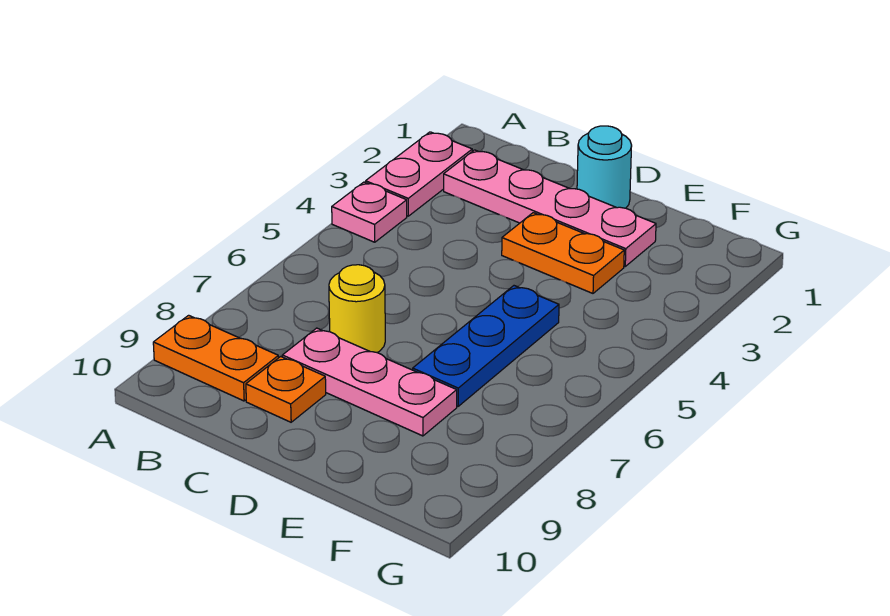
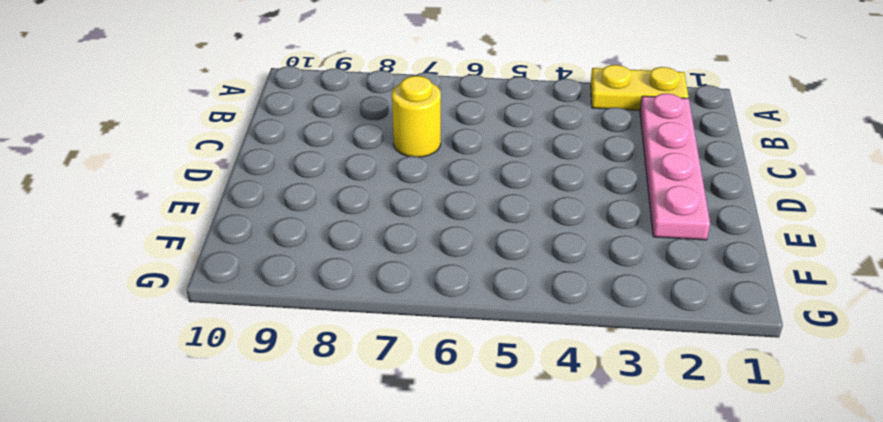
yellow plate A2:A3 level 1 -> pink plate A2:A3 level 1
none -> pink plate A4 level 1
none -> orange plate A9:B9 level 1

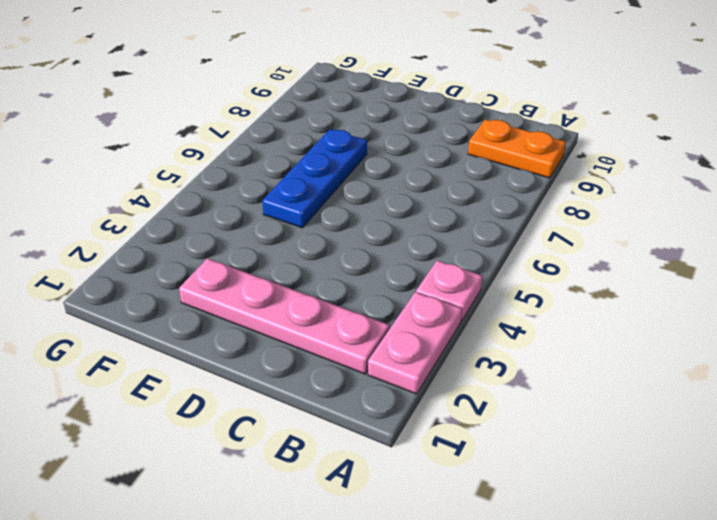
none -> yellow round brick C7 level 1
none -> pink plate C8:E8 level 1

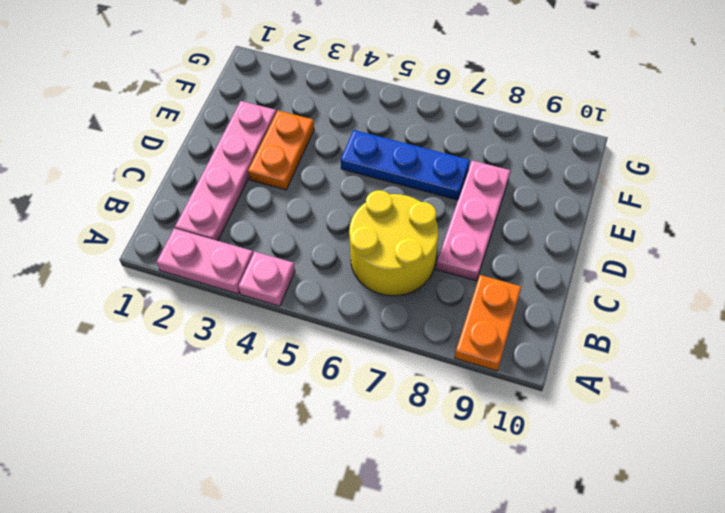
yellow round brick B6:C7 level 1 -> yellow round brick C7 level 1
none -> orange plate C9 level 1
none -> cyan round brick D1 level 1

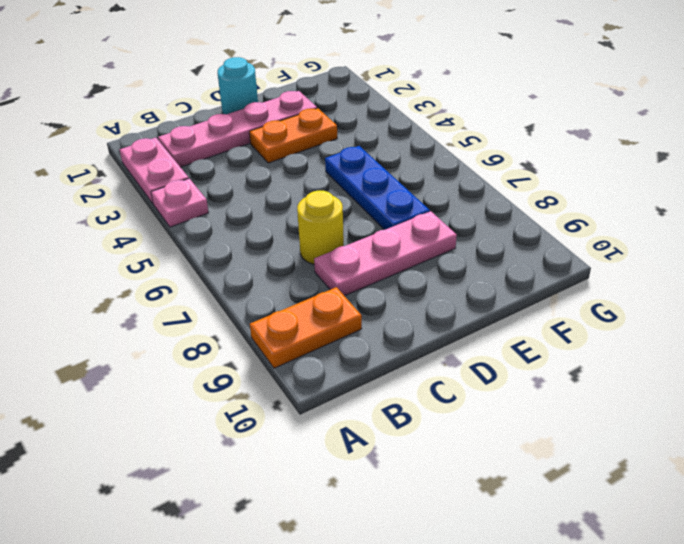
none -> orange plate C9 level 1

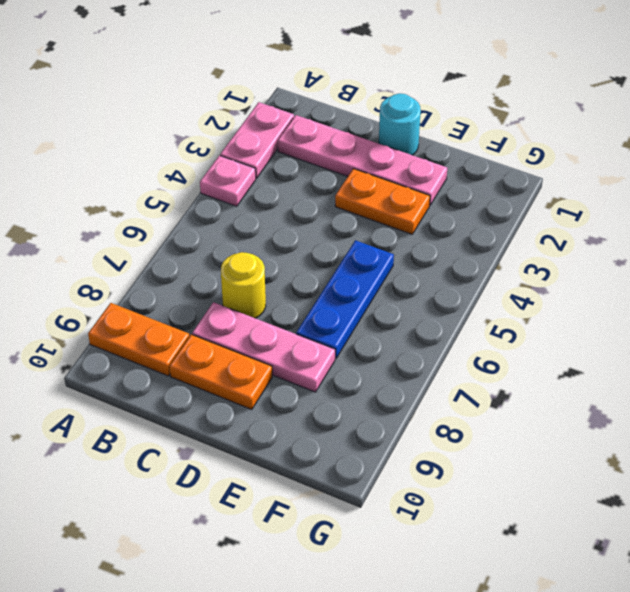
orange plate C9:D9 level 1 -> orange plate C9 level 1

